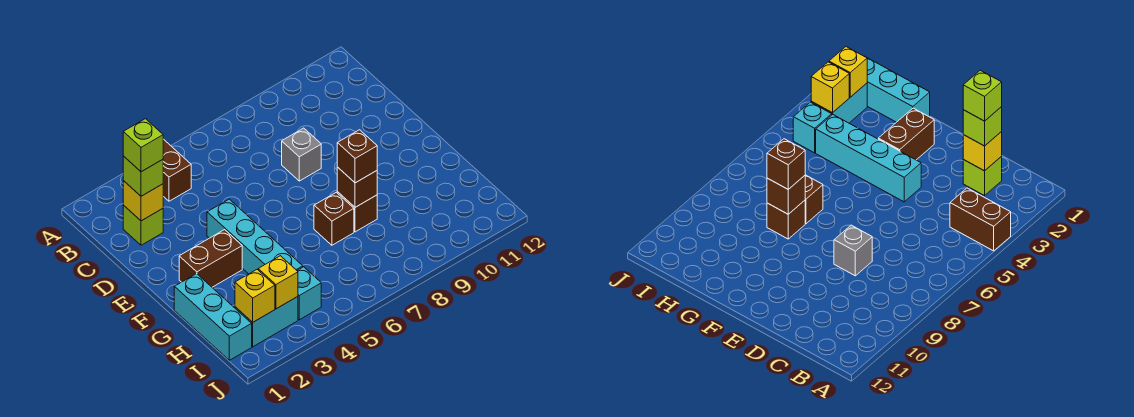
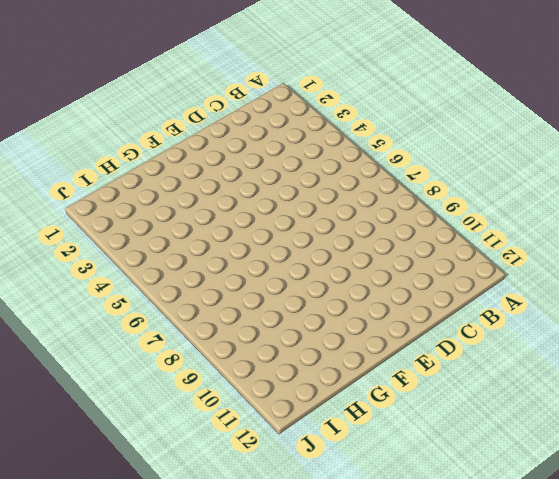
none -> brown brick A4:B4 level 1
none -> lime brick C2 level 1
none -> grey brick D8 level 1

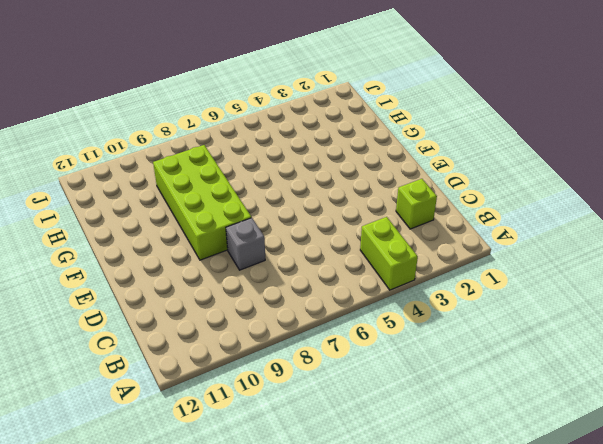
lime brick A4:B4 level 1 -> brown brick A4:B4 level 1
lime brick E8:H9 level 1 -> brown brick G8 level 1
none -> cyan brick E4:H4 level 1
none -> brown brick F2:F3 level 1
none -> cyan brick G1:I1 level 1

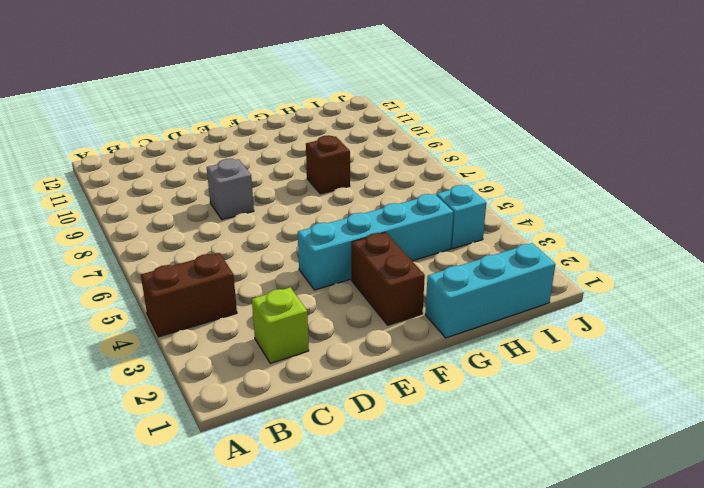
none -> brown brick G7 level 1
none -> cyan brick I2:I3 level 1
none -> yellow brick C2 level 2

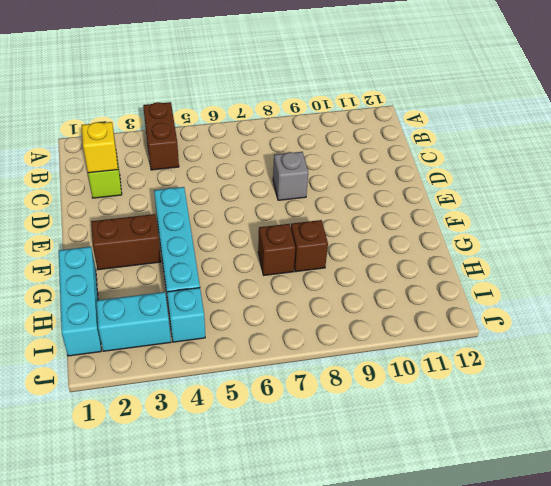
none -> brown brick G8 level 2
none -> yellow brick I2 level 2
none -> yellow brick I3 level 2

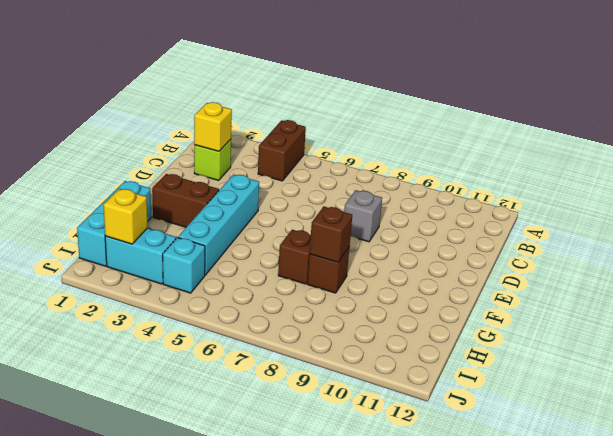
none -> yellow brick I3 level 2
none -> lime brick C2 level 3
none -> brown brick G8 level 3

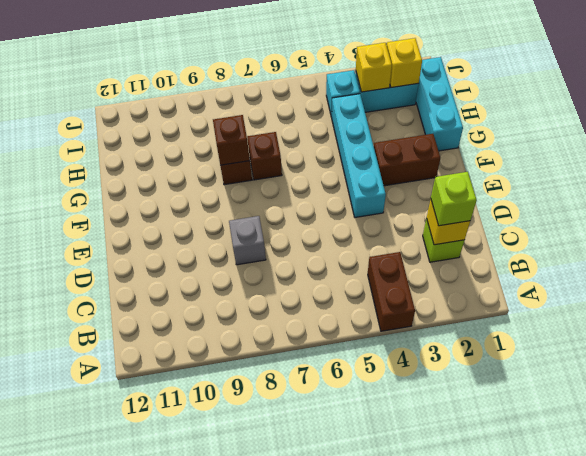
none -> brown brick G8 level 3
none -> lime brick C2 level 4

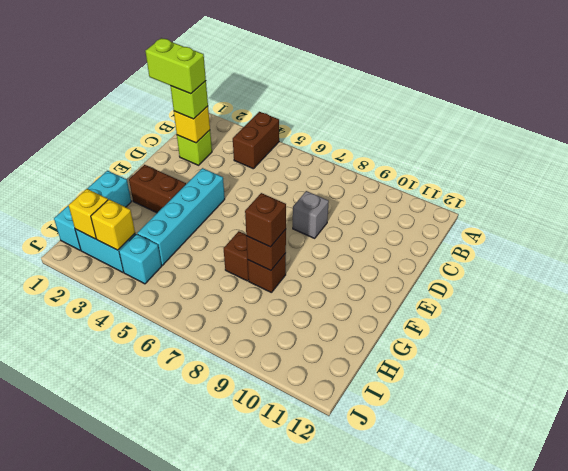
lime brick C1:C2 level 4 -> lime brick C2 level 4

